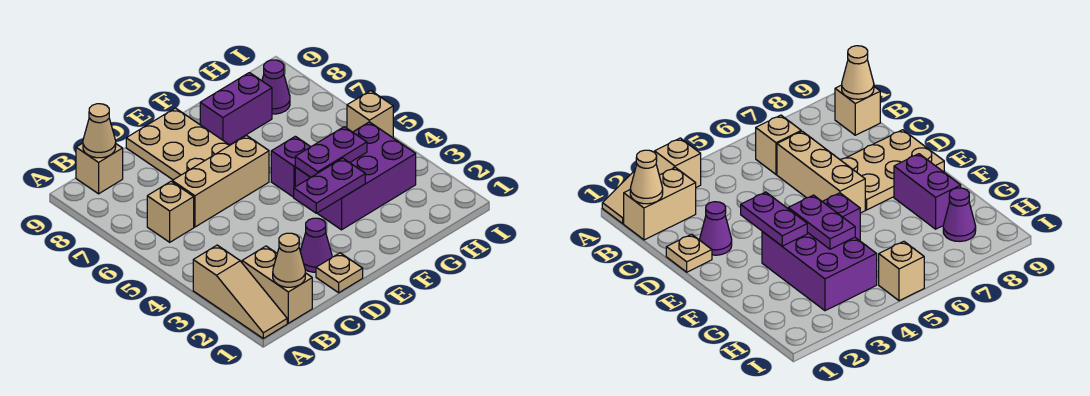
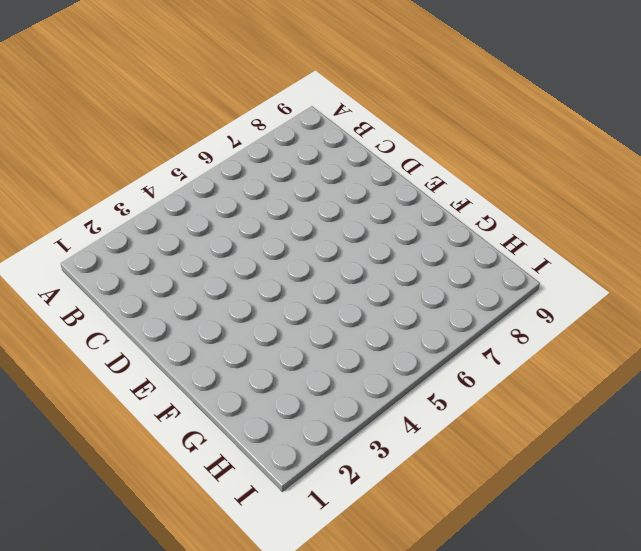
none -> tan slope A1:A3 level 1 top 3
none -> tan brick B1:B2 level 1
none -> tan brick B6 level 1

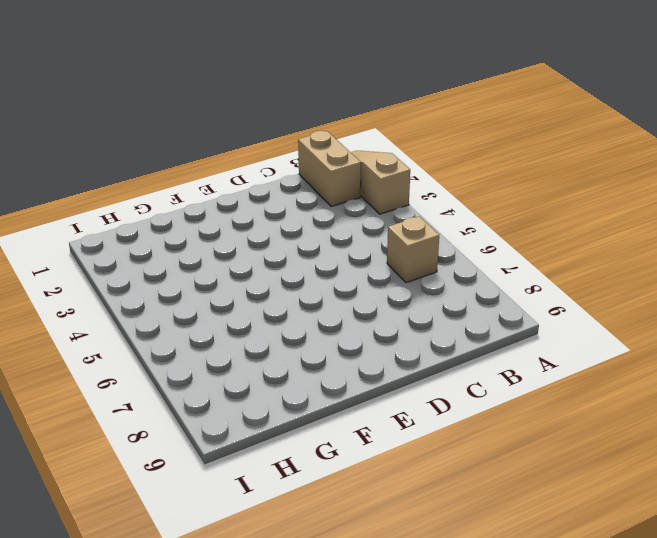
none -> tan brick B9 level 1
none -> tan brick C6:E6 level 1
none -> tan plate D1 level 1

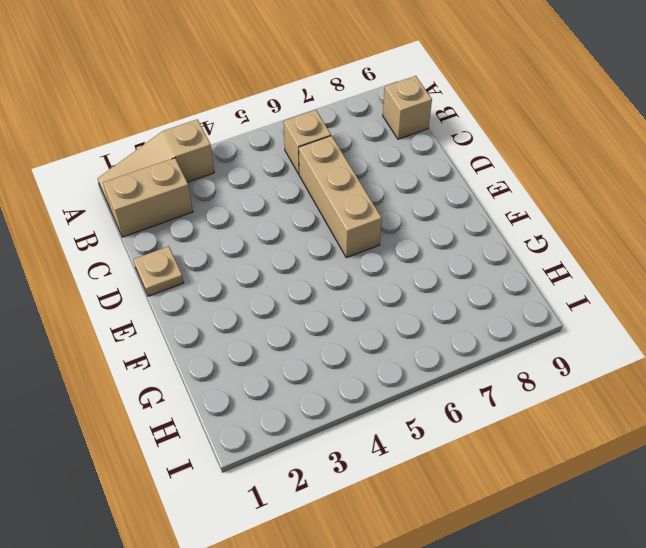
none -> purple cone D2 level 1
none -> tan plate D7:E9 level 1
none -> purple brick F3:H4 level 1

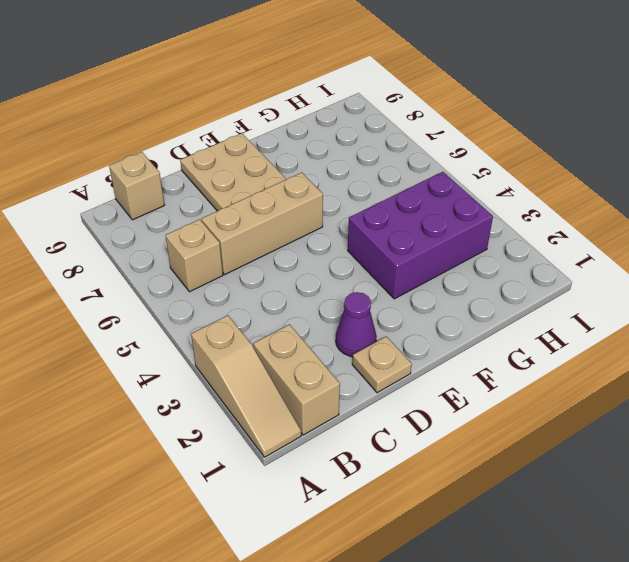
none -> purple brick F5 level 1
none -> purple brick F8:G8 level 1
none -> purple cone H8 level 1

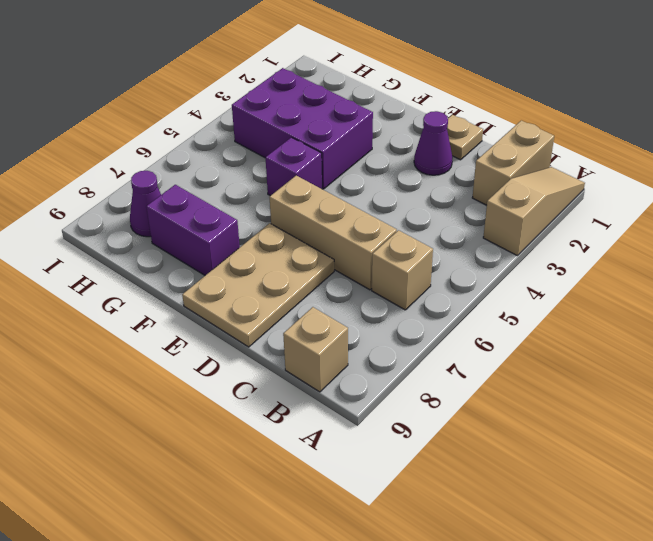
none -> tan brick I5 level 1
none -> tan cone B1 level 2
none -> tan cone B9 level 2

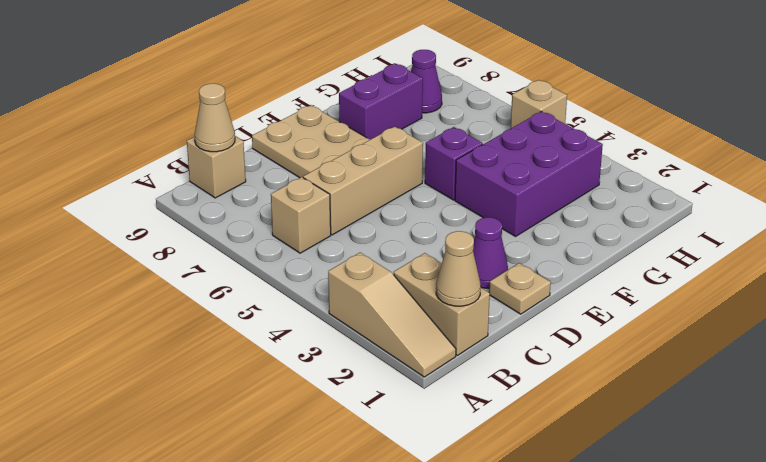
none -> purple plate E3:F3 level 2
none -> purple plate F4:G4 level 2

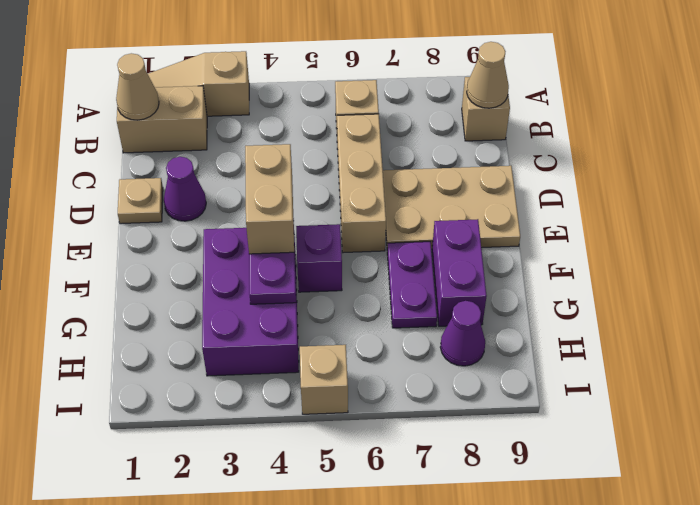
tan brick E4:F4 level 3 -> none
purple plate F7:G7 level 1 -> purple plate E3:F3 level 2

